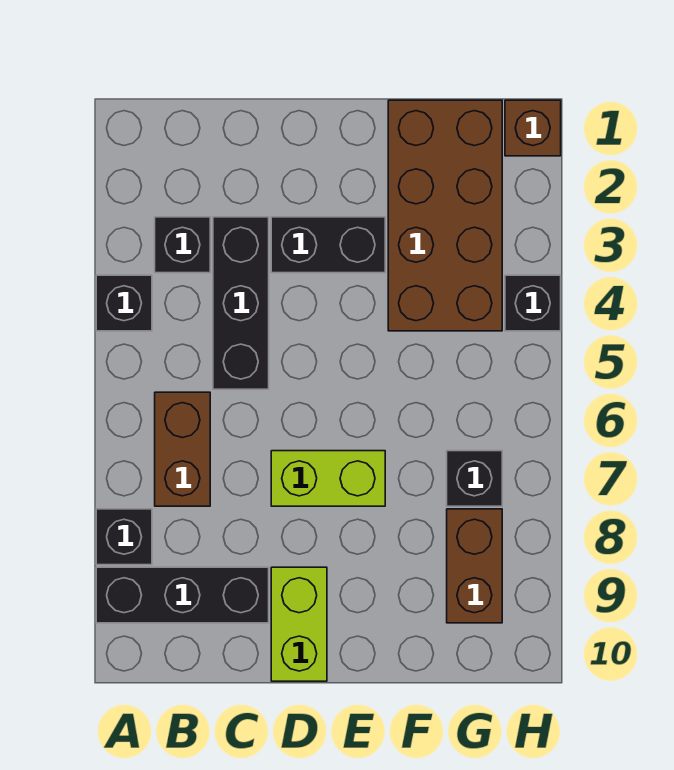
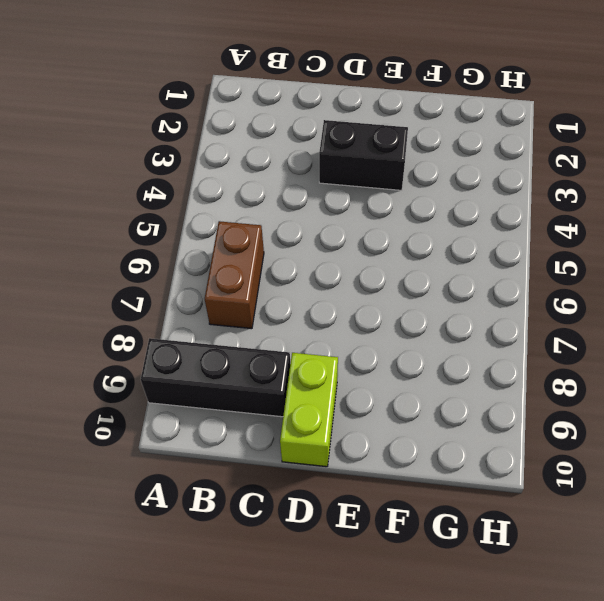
none -> black brick A4 level 1
none -> black brick A8 level 1
none -> black brick B3 level 1

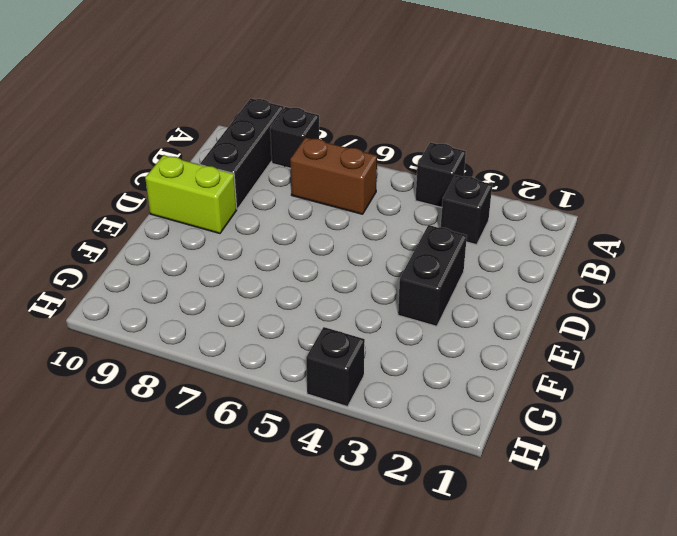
none -> black brick C3:C5 level 1
none -> lime brick D7:E7 level 1
none -> brown brick F1:G4 level 1

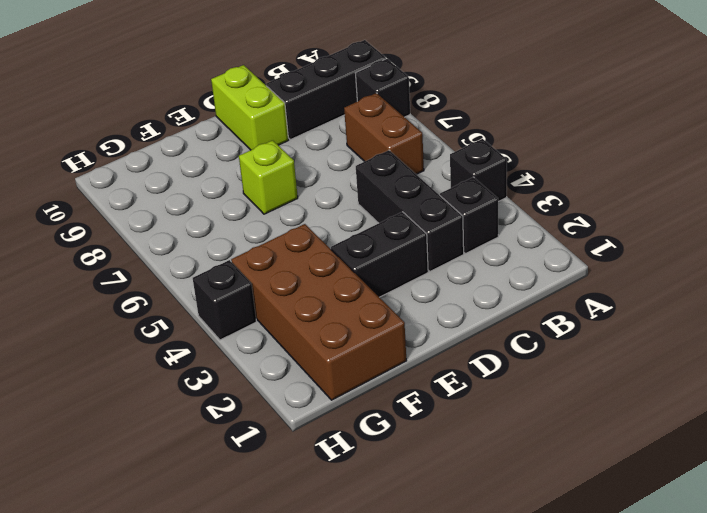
lime brick E7 level 1 -> lime brick D7:E7 level 1
none -> black brick G7 level 1
none -> brown brick G8:G9 level 1
none -> brown brick H1 level 1

